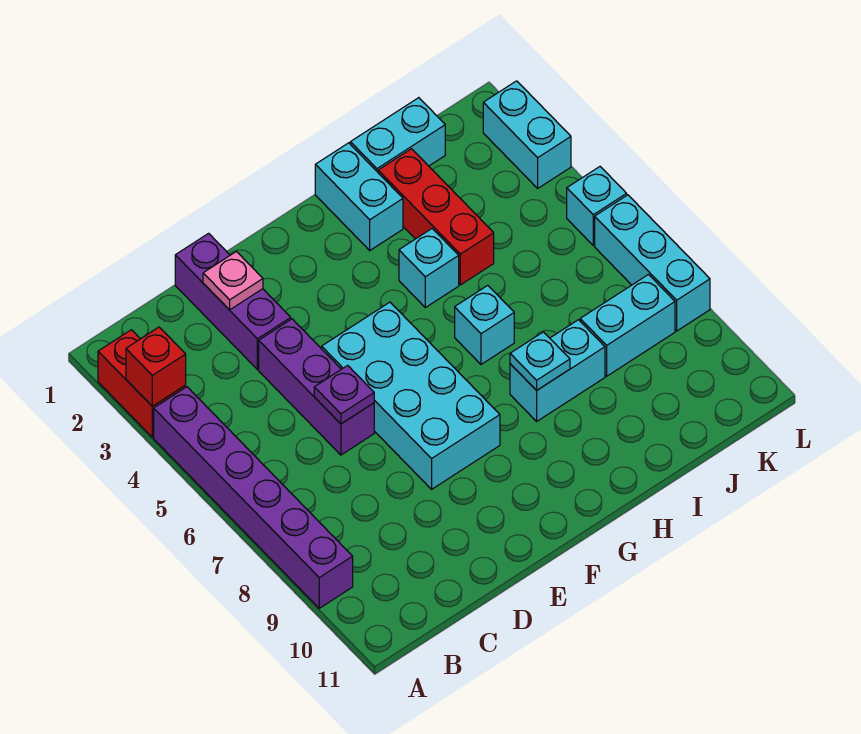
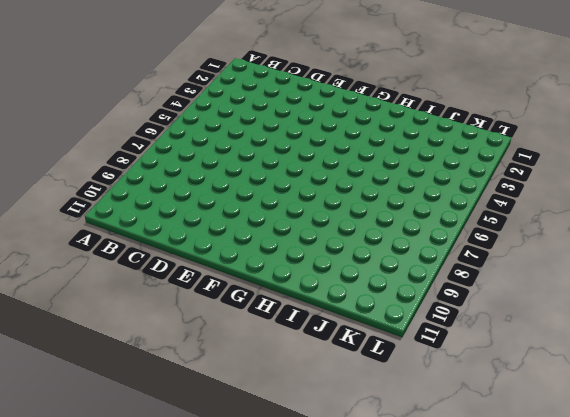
none -> red brick A2:A3 level 1
none -> purple brick A4:A9 level 1
none -> purple brick D1:D3 level 1

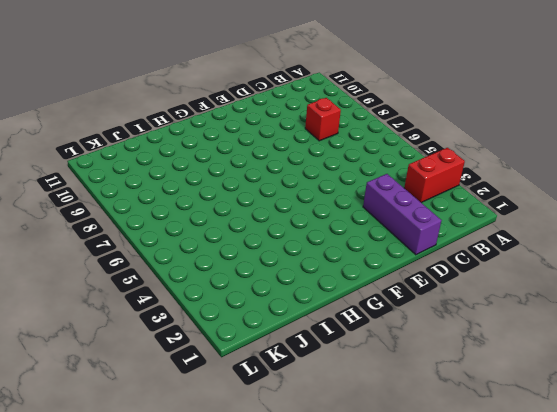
red brick A3:B3 level 1 -> red brick A2:A3 level 1
red brick C8 level 1 -> red brick A3 level 2
none -> purple brick A4:A9 level 1
none -> purple brick D4:D6 level 1
none -> cyan brick E5:F8 level 1

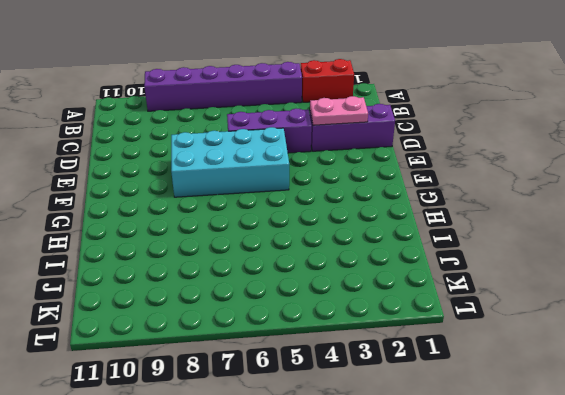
pink plate D2:D3 level 2 -> pink plate D2 level 2
none -> cyan brick H1:H2 level 1
none -> cyan brick H4 level 1
none -> cyan brick H6 level 1

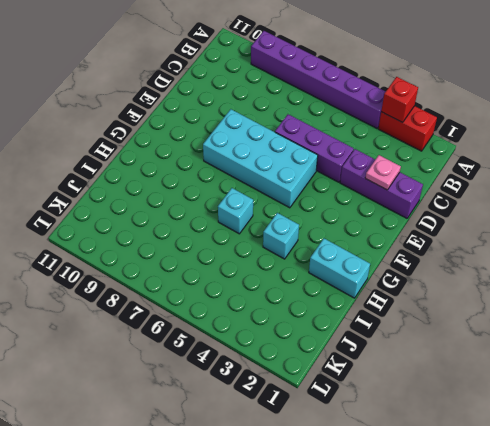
none -> cyan brick H8:I8 level 1
none -> cyan brick I1:J1 level 1
none -> red brick I2:I4 level 1

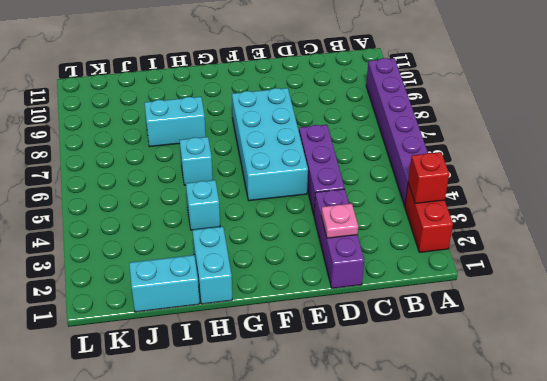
none -> red brick I2:I4 level 1
none -> cyan brick J8:K8 level 1
none -> cyan brick L2:L3 level 1

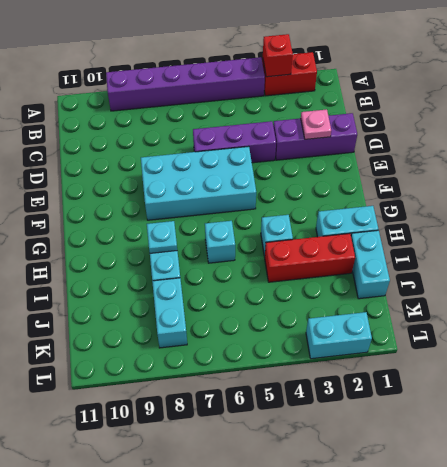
none -> cyan brick L5 level 1
none -> cyan brick L6:L8 level 1
none -> purple plate D6 level 2

